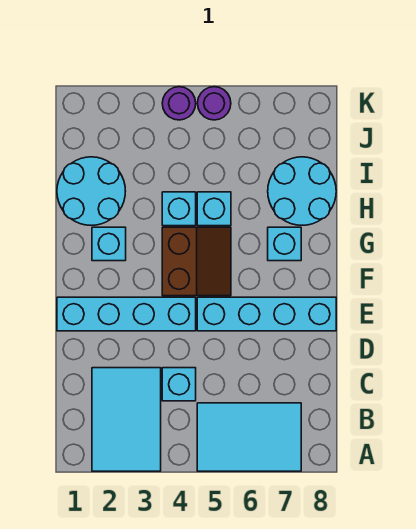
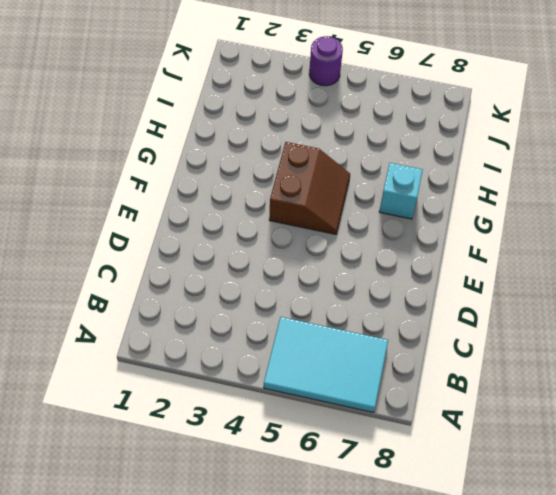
none -> cyan tile A2:C3 level 1
none -> cyan brick C4 level 1
none -> cyan brick E1:E4 level 1

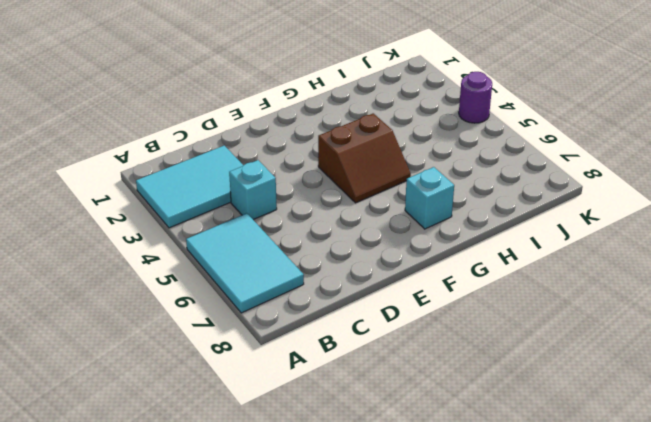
none -> cyan brick E1:E4 level 1
none -> cyan brick E5:E8 level 1
none -> cyan brick G2 level 1

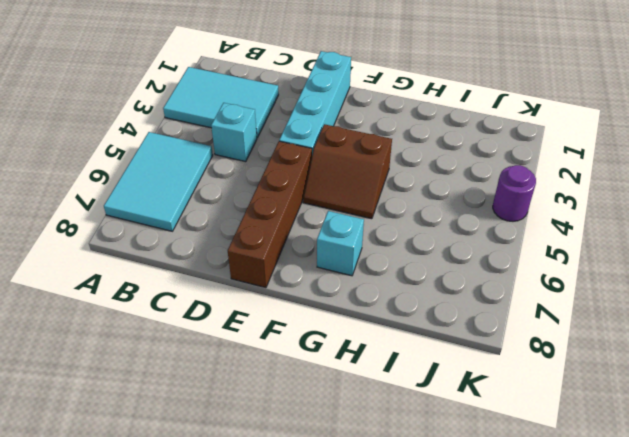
brown brick E5:E8 level 1 -> cyan brick E5:E8 level 1
none -> cyan brick G2 level 1
none -> cyan round brick H1:I2 level 1
none -> cyan brick H4 level 1

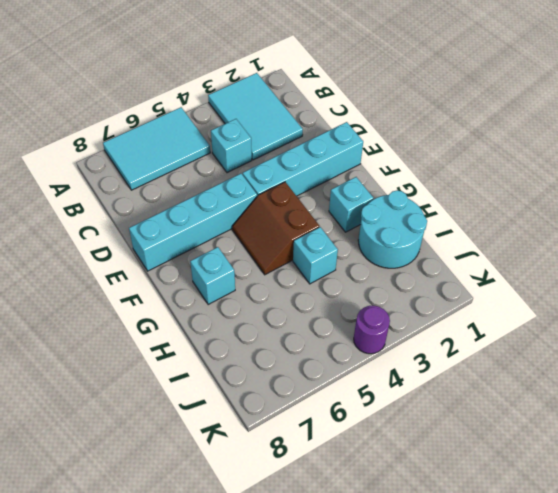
none -> cyan brick H5 level 1
none -> cyan round brick H7:I8 level 1
none -> purple round brick K5 level 1

